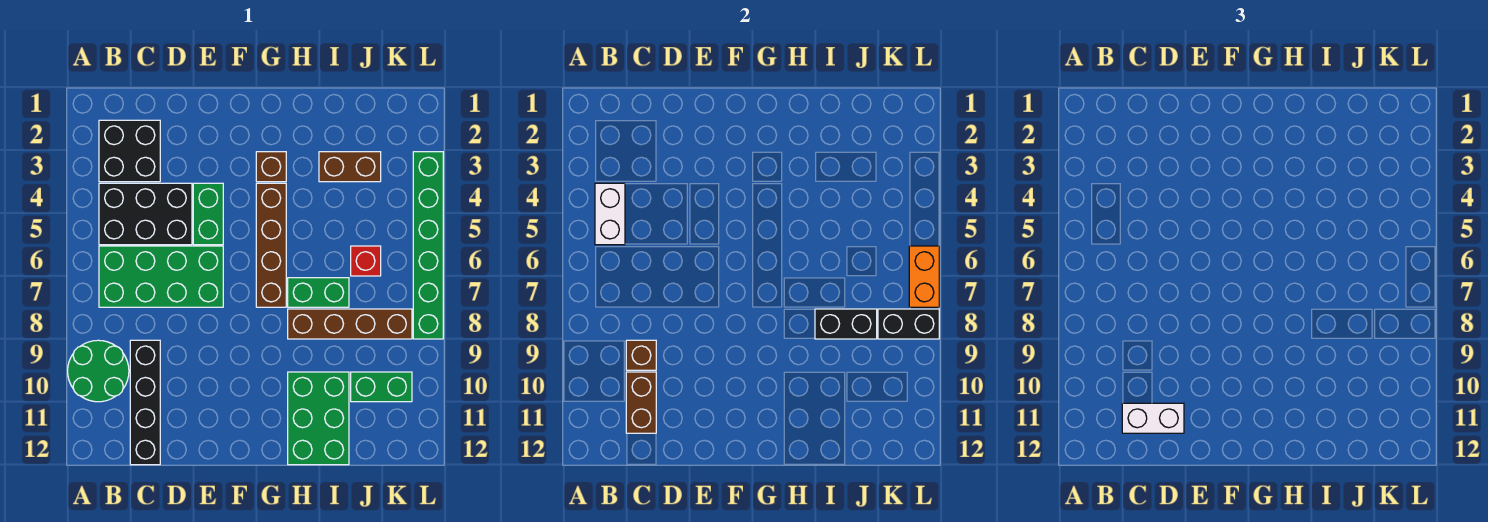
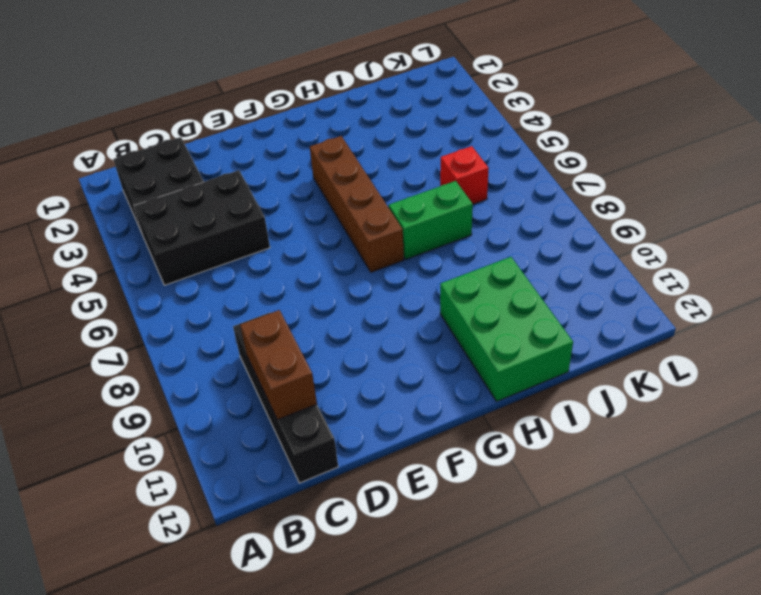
none -> green round brick A9:B10 level 1
none -> green brick B6:E7 level 1
none -> green brick E4:E5 level 1

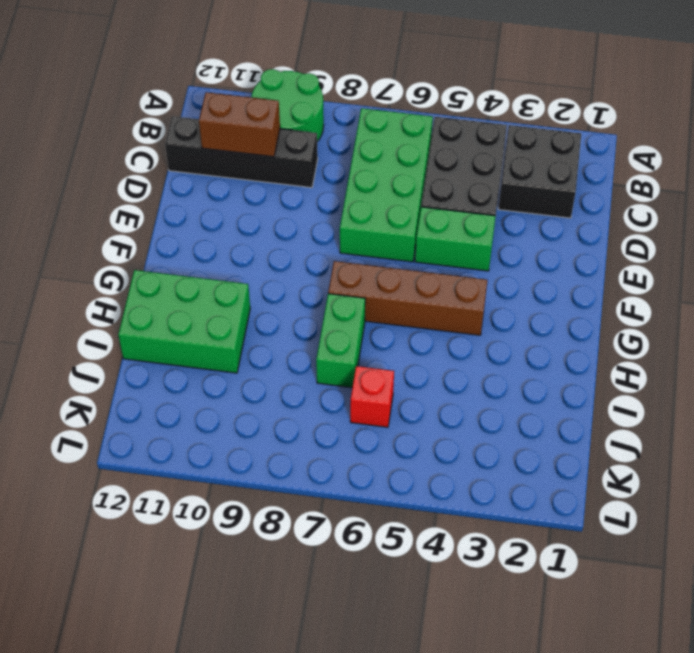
none -> brown brick G3 level 1
none -> brown brick H8:K8 level 1
none -> brown brick I3:J3 level 1

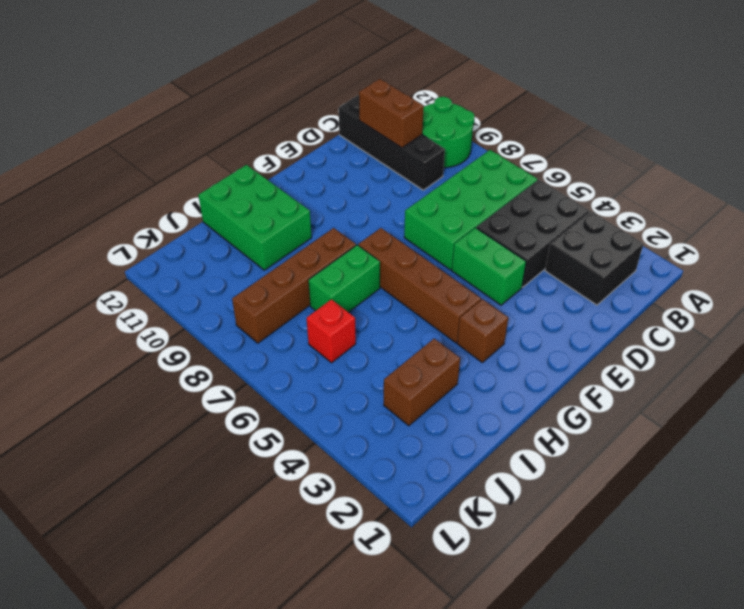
none -> green brick J10:K10 level 1
none -> green brick L3:L8 level 1
none -> white brick B4:B5 level 2

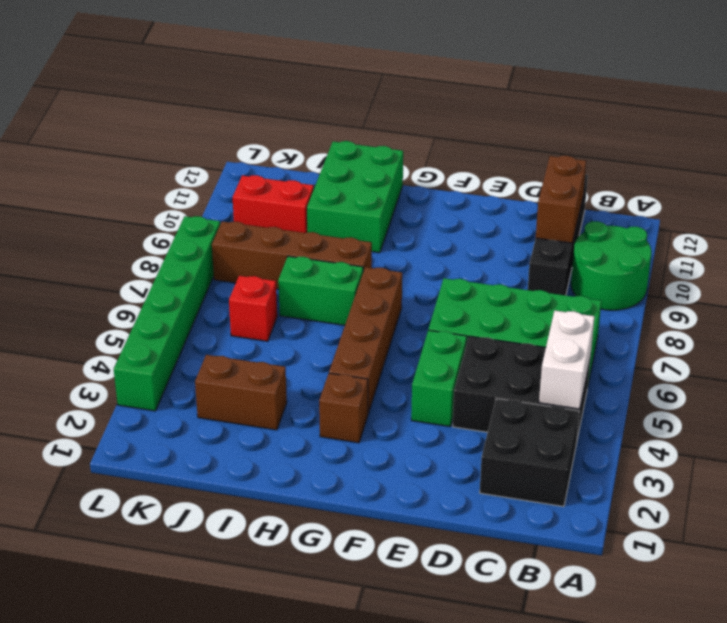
red brick J10:K10 level 1 -> green brick J10:K10 level 1
none -> brown brick C9 level 2
none -> black brick I8:J8 level 2
none -> black brick K8:L8 level 2

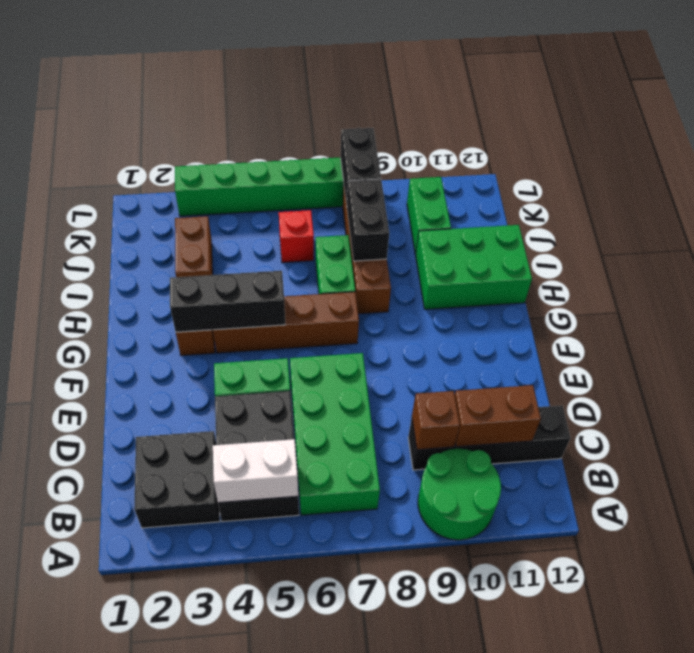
black brick G3:G5 level 2 -> none
none -> orange brick L6:L7 level 2
none -> white brick C11:D11 level 3

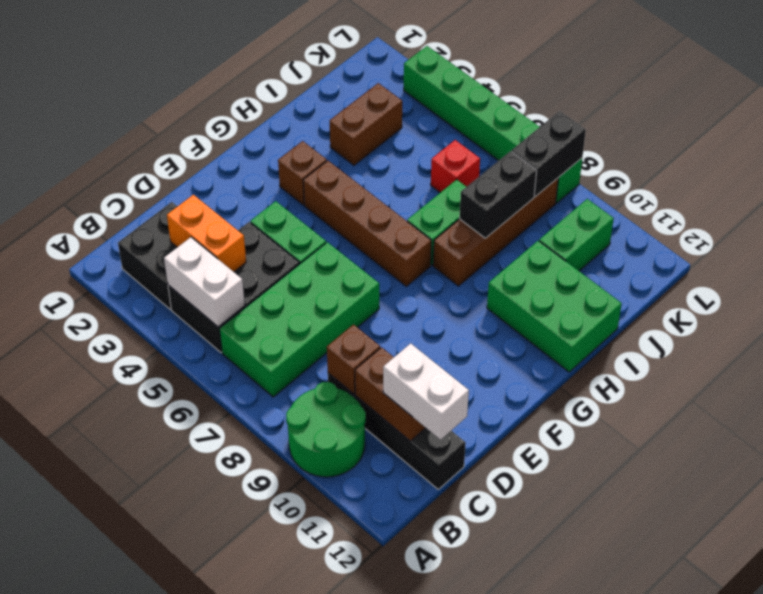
orange brick C3:C4 level 2 -> orange brick L6:L7 level 2
white brick C11:C12 level 3 -> white brick C11:D11 level 3

